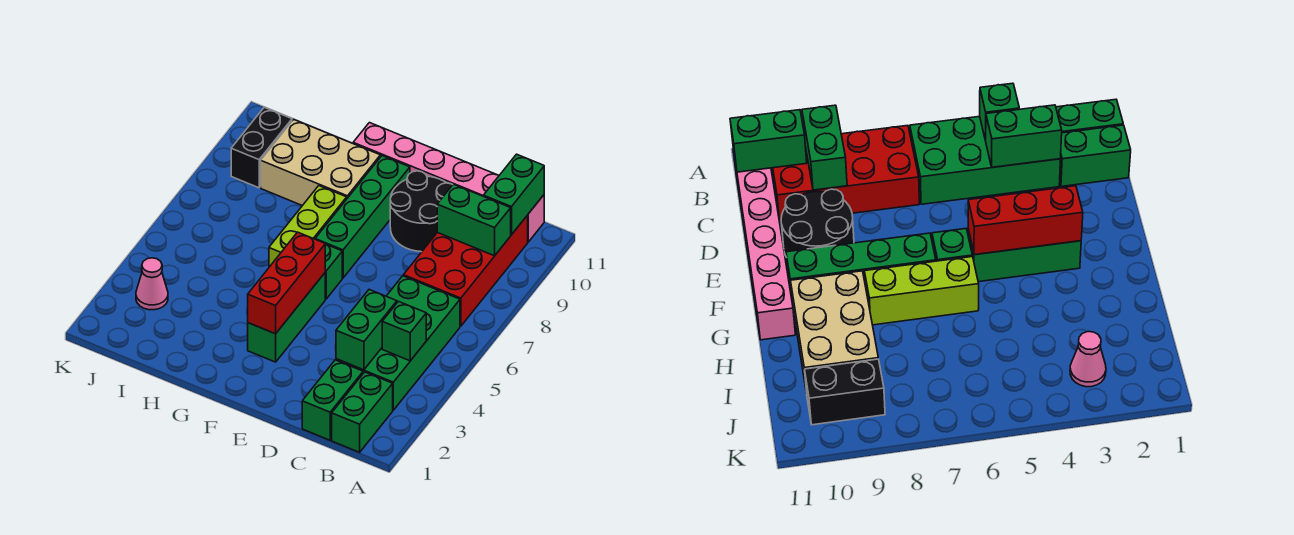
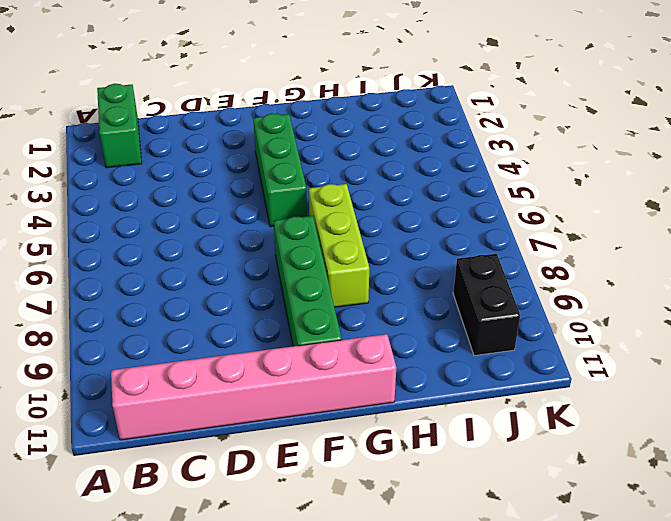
none -> green brick B3:C6 level 1
none -> red brick B7:C10 level 1
none -> green brick C1:C2 level 1

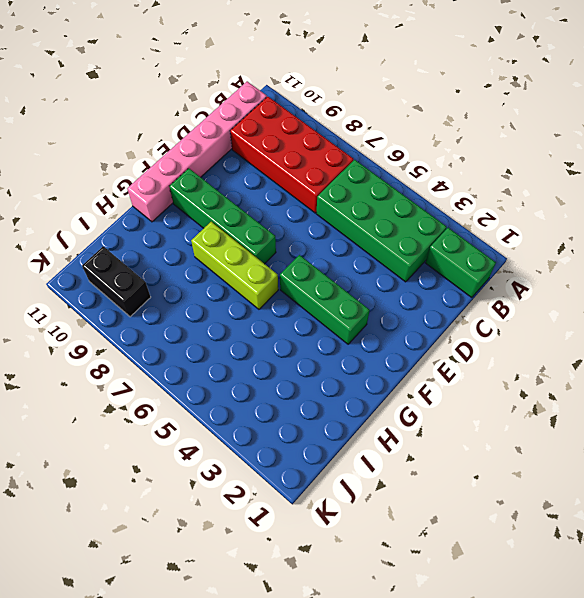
none -> green brick C1:C2 level 1
none -> black round brick D9:E10 level 1
none -> green brick F6 level 1

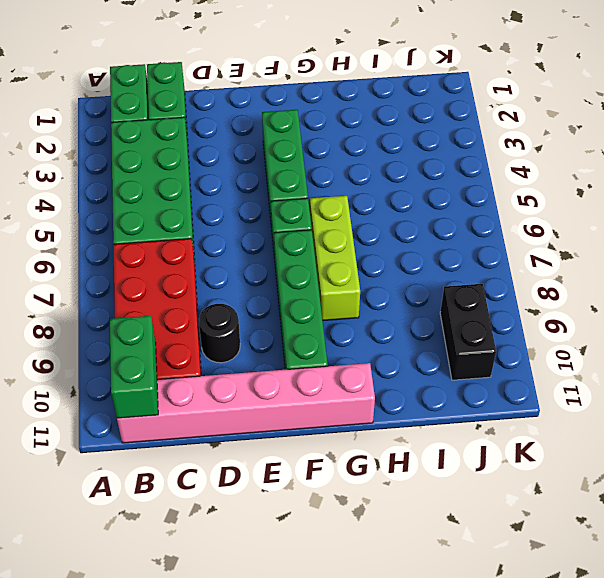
black round brick D9 level 1 -> black round brick D9:E10 level 1
none -> tan brick G9:I10 level 1
none -> pink cone J3 level 1
none -> green brick B4 level 2

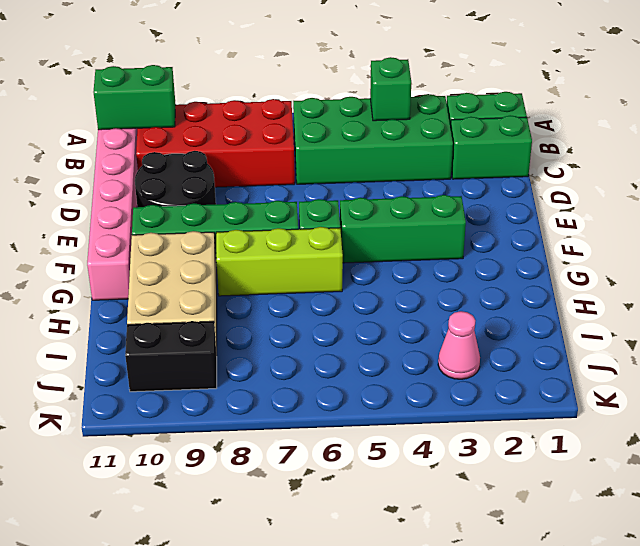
none -> green brick B9:C9 level 2
none -> green brick C3:C4 level 2
none -> red brick F3:F5 level 2

